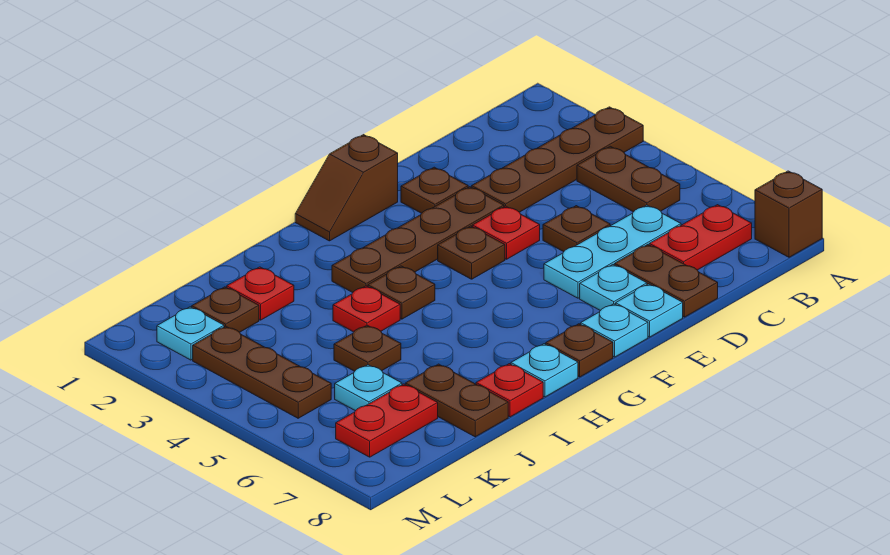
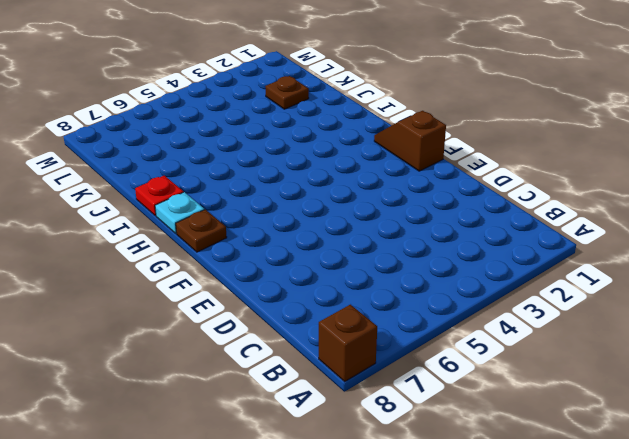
none -> brown plate A3:D3 level 1
none -> brown plate B4:B5 level 1
none -> red plate B7:C7 level 1

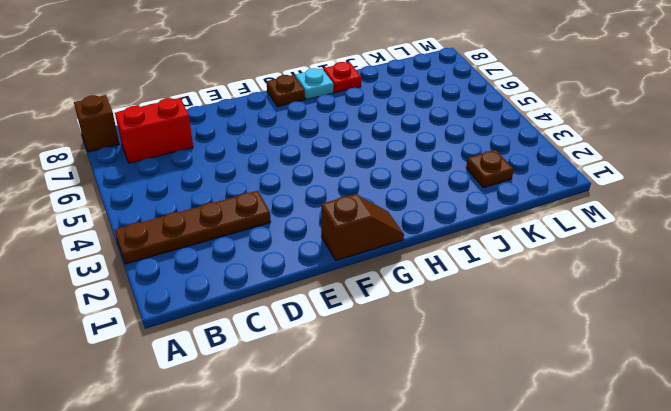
red brick B7:C7 level 1 -> red plate B7:C7 level 1
none -> brown plate B4:B5 level 1
none -> cyan plate C6:E6 level 1
none -> brown plate D5 level 1

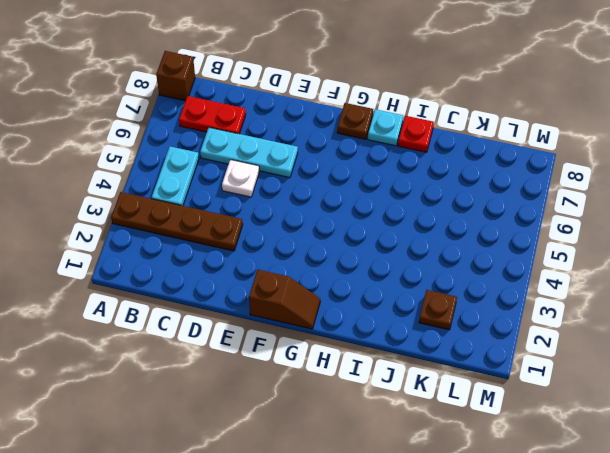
cyan plate B4:B5 level 1 -> brown plate B4:B5 level 1
white plate D5 level 1 -> brown plate D5 level 1
none -> brown plate D7:D8 level 1
none -> brown plate E2 level 1
none -> brown plate E3:H3 level 1

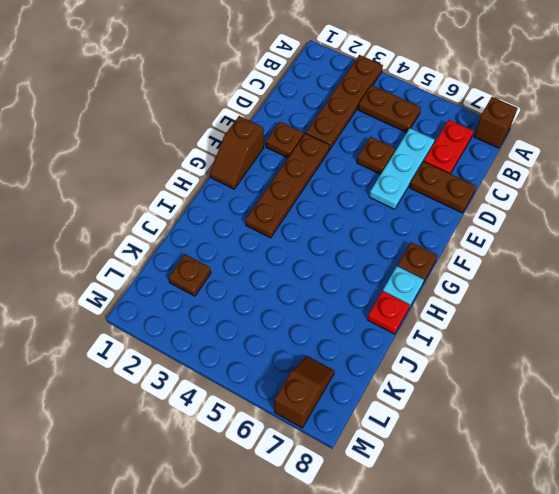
brown slope L7:M7 level 1 top M -> red plate K7:L7 level 1
none -> red plate E4 level 1
none -> cyan plate E7 level 1
none -> cyan plate E8 level 1

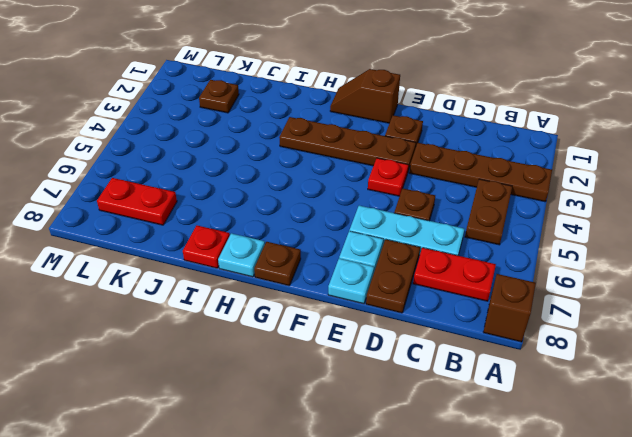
none -> brown plate F4 level 1
none -> cyan plate F8 level 1
none -> brown plate H4 level 1

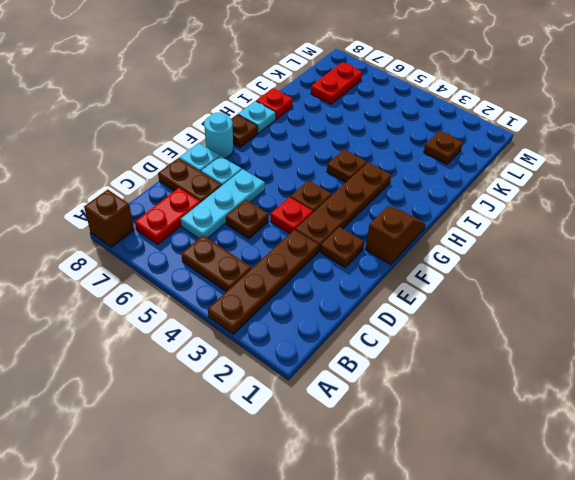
cyan round brick F8 level 1 -> cyan plate F8 level 1
none -> red plate I4 level 1
none -> red plate J2 level 1
none -> brown plate J5 level 1

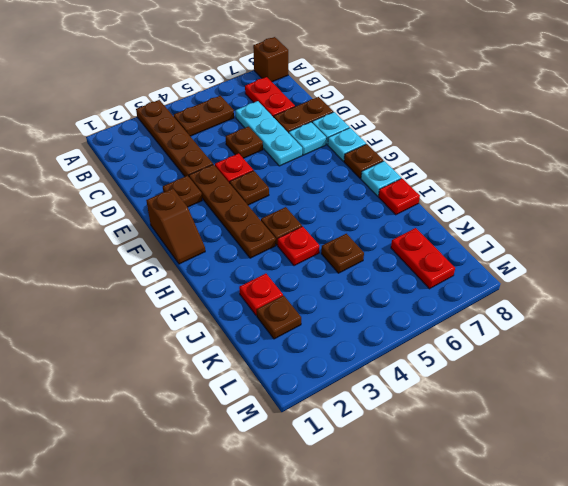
none -> brown plate J7:J8 level 1
none -> cyan plate K6 level 1
none -> cyan plate L2 level 1

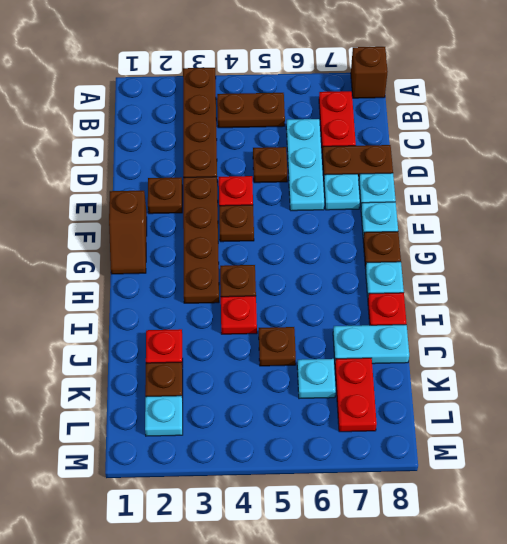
cyan plate J7:J8 level 1 -> brown plate J7:J8 level 1
none -> brown plate L3:L5 level 1

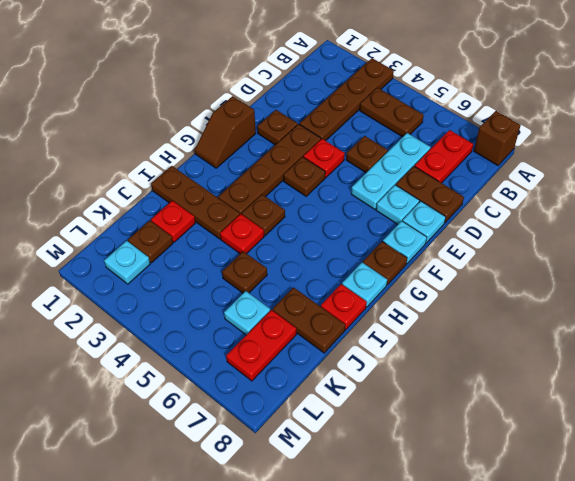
brown plate I1:I3 level 1 -> brown plate L3:L5 level 1

